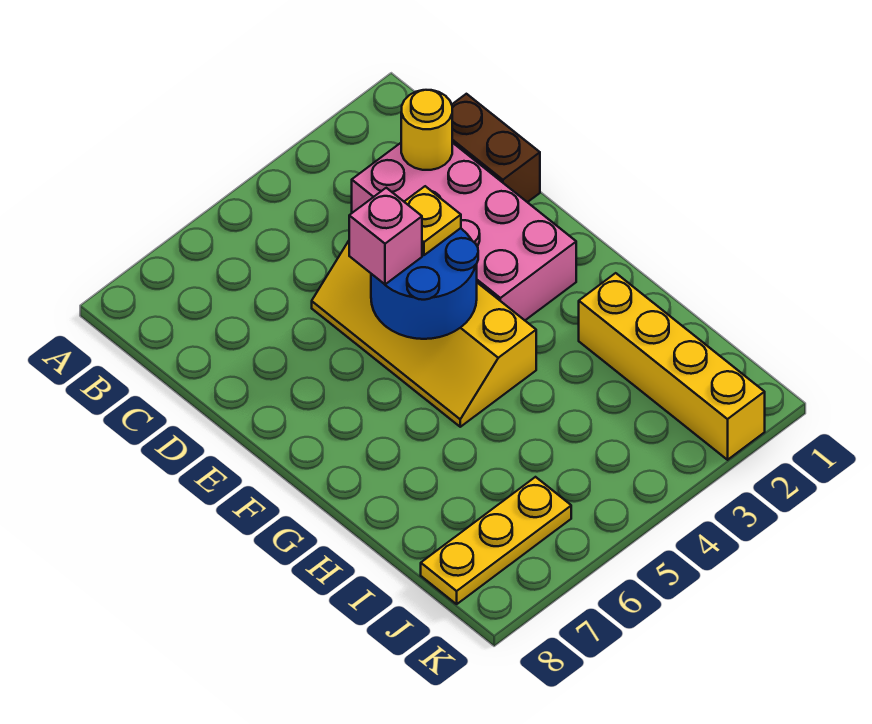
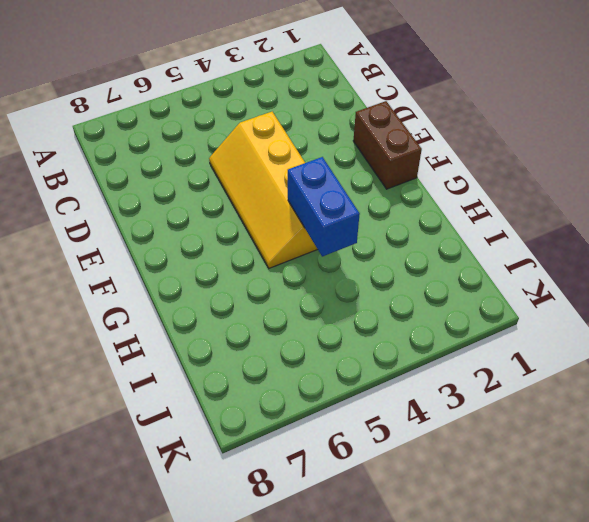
brown brick E1:F1 level 1 -> brown brick C1:D1 level 1
blue brick G4:H4 level 2 -> none
none -> pink brick C2:F3 level 1
none -> yellow brick H2:K2 level 1

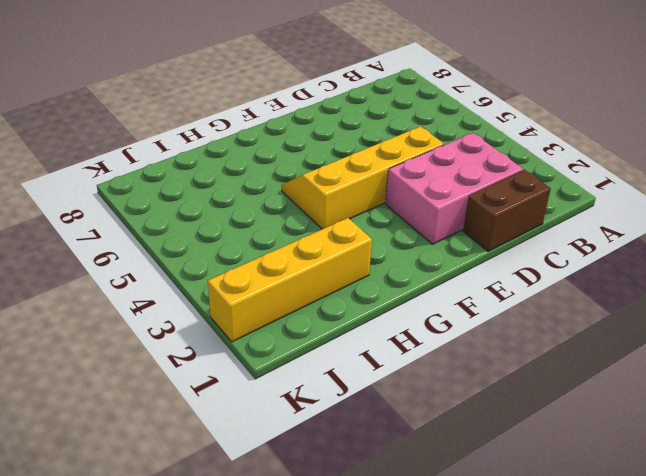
pink brick C2:E3 level 1 -> pink brick C2:F3 level 1
none -> yellow plate J6:J8 level 1
none -> yellow round brick C2 level 2

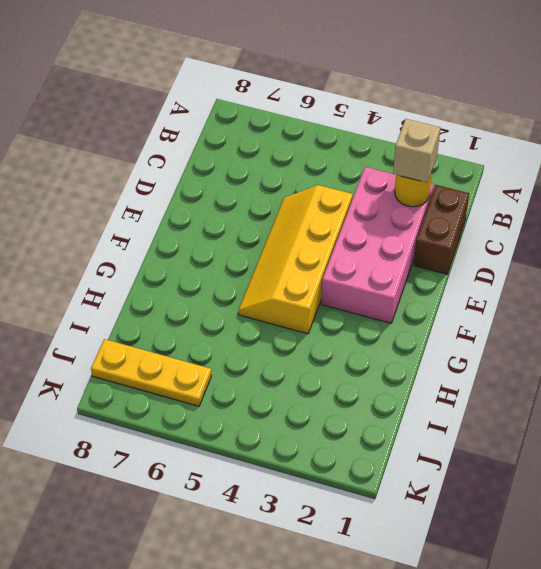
tan brick C2 level 3 -> none
none -> yellow brick H2:K2 level 1
none -> blue round brick E4:F5 level 2

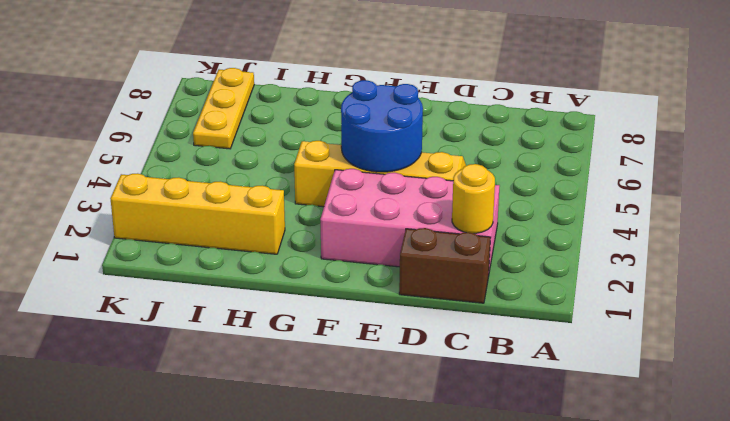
none -> yellow plate E4 level 3
none -> pink brick E5 level 3

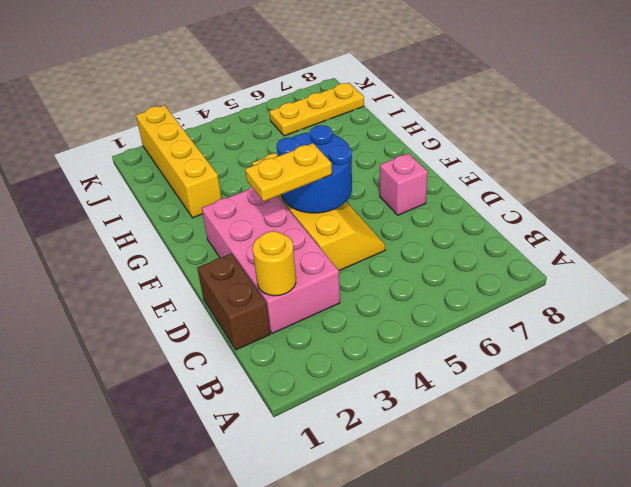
yellow plate E3:E4 level 3 -> yellow plate E4 level 3
pink brick E7 level 1 -> pink brick E5 level 3

